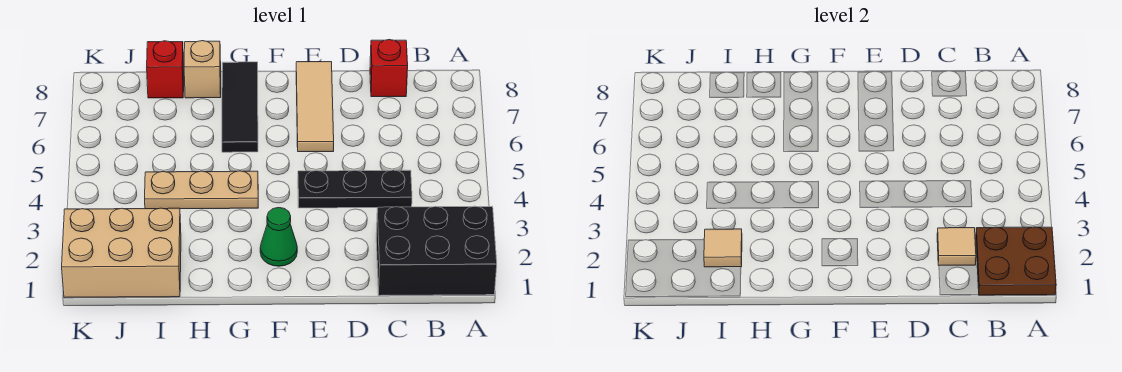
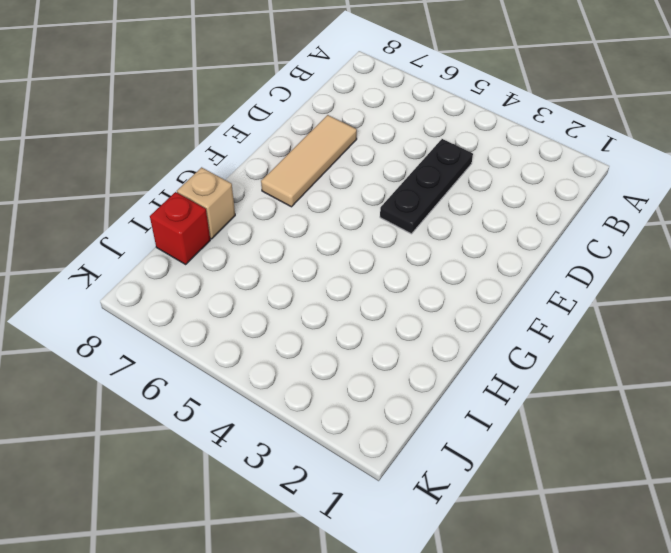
tan tile D7:F7 level 1 -> tan tile E6:E8 level 1
none -> black brick A1:C2 level 1
none -> red brick C8 level 1
none -> green cone F2 level 1

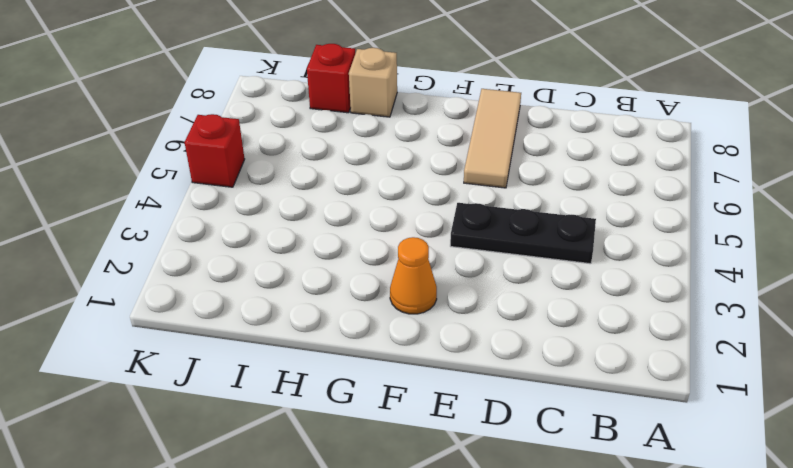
orange cone F2 level 1 -> green cone F2 level 1
red brick K5 level 1 -> red brick C8 level 1
none -> black brick A1:C2 level 1
none -> tan plate G4:I4 level 1
none -> black tile G6:G8 level 1

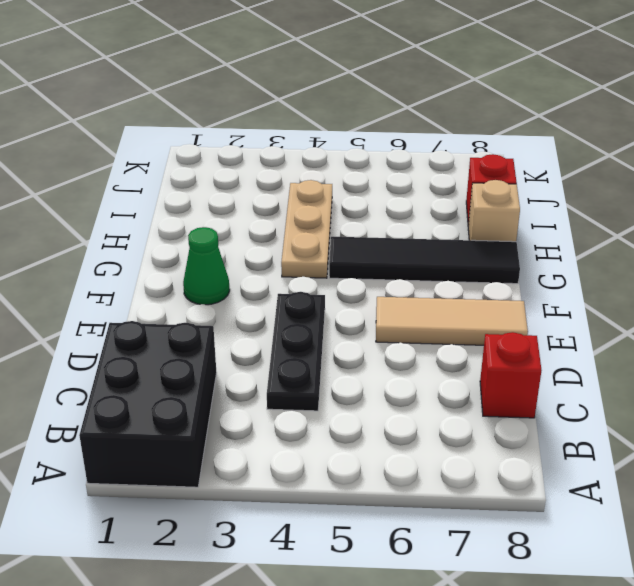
black tile G5:G8 level 1 -> black tile G6:G8 level 1
none -> tan brick I1:K2 level 1
none -> brown plate A1:B2 level 2
none -> tan tile C2 level 2

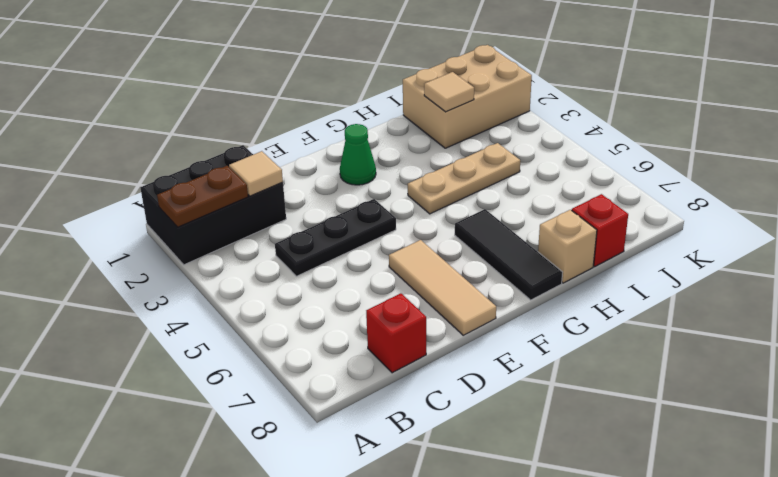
brown plate A2:B2 level 2 -> brown plate A1:B2 level 2

